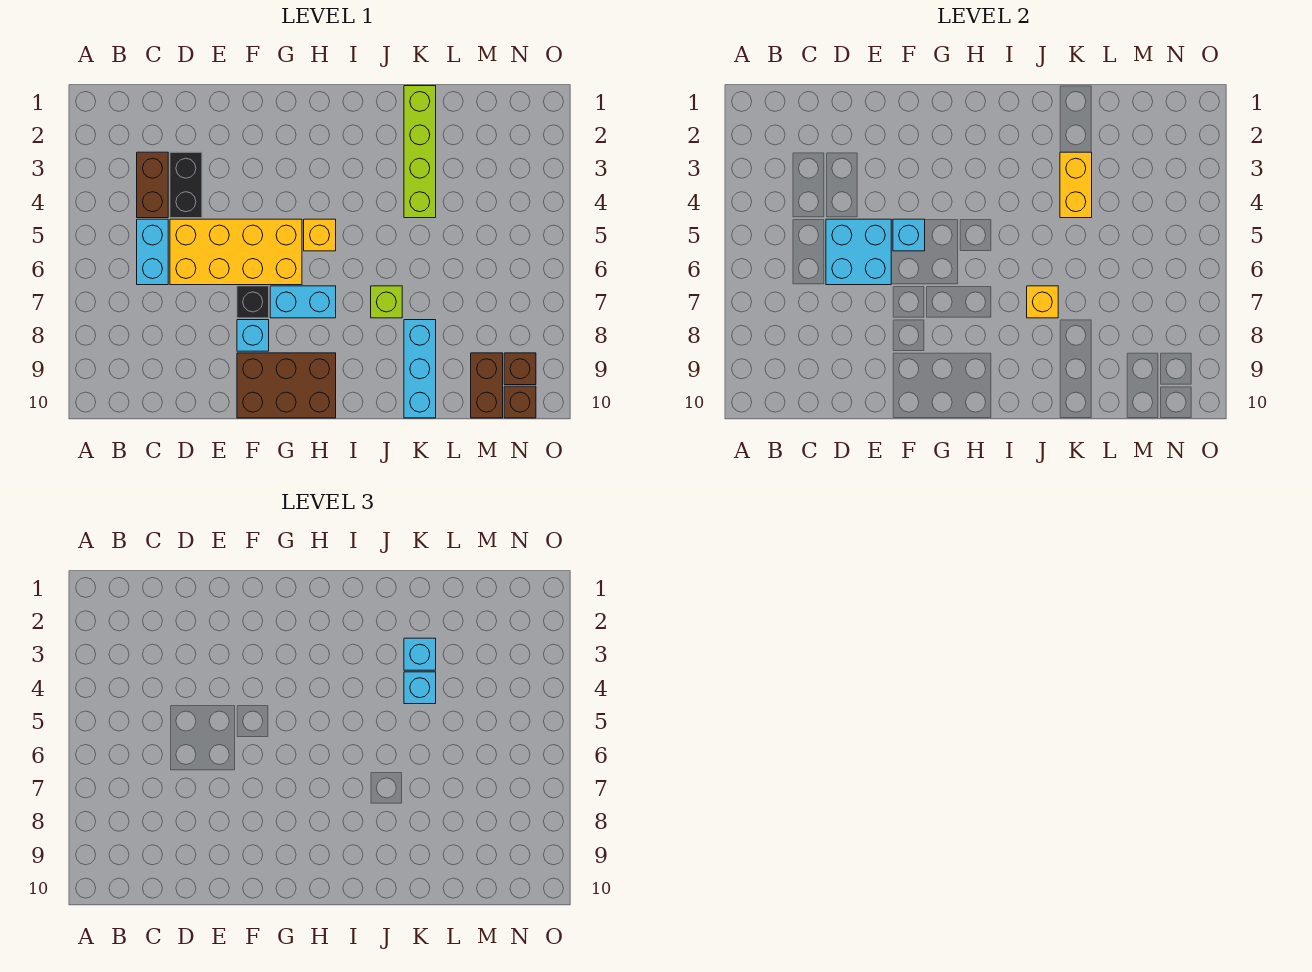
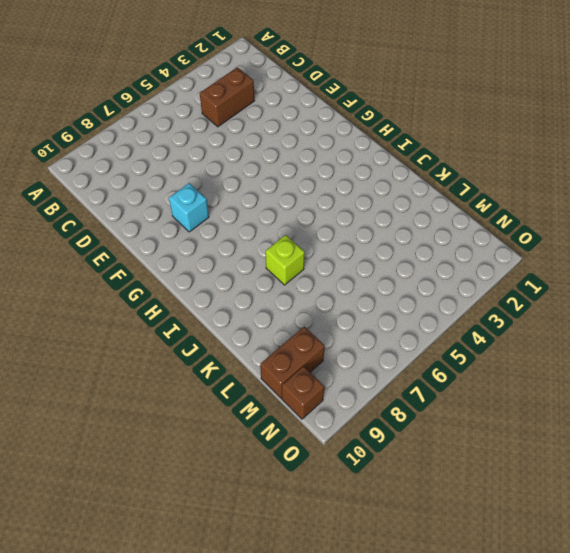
none -> cyan brick C5:C6 level 1
none -> black brick D3:D4 level 1
none -> yellow brick D5:G6 level 1

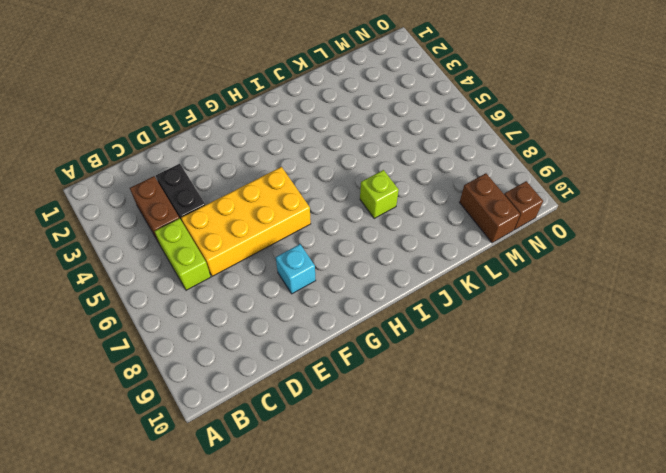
lime brick C5:C6 level 1 -> cyan brick C5:C6 level 1
none -> black brick F7 level 1
none -> brown brick F9:H10 level 1
none -> cyan brick G7:H7 level 1

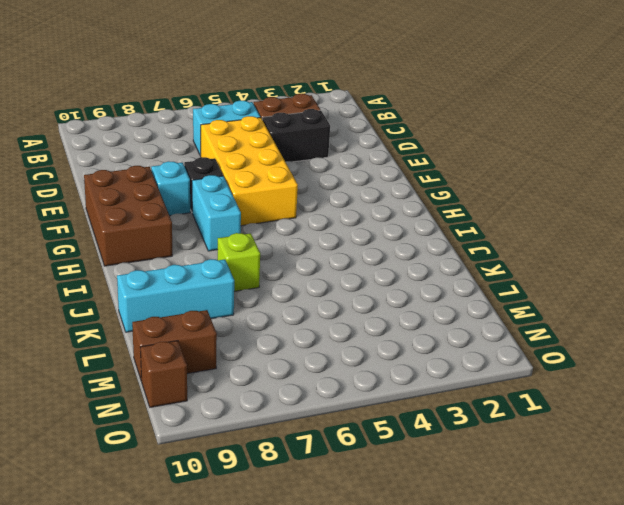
none -> yellow brick H5 level 1
none -> lime brick K1:K4 level 1
none -> brown brick N9 level 1

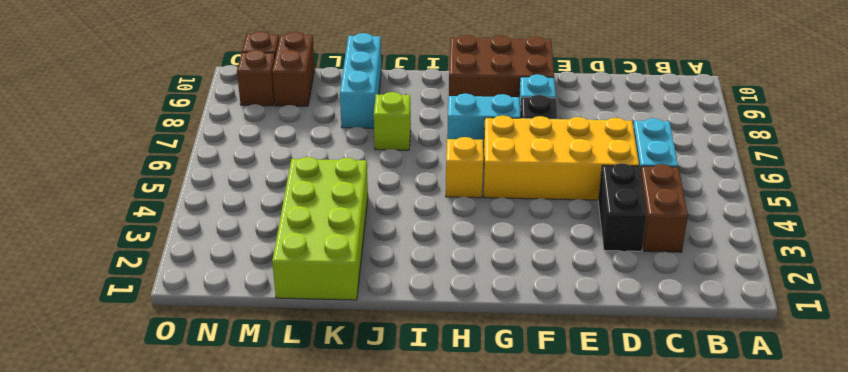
lime brick K1:L4 level 1 -> lime brick K1:K4 level 1
none -> cyan brick D5:E6 level 2
none -> cyan brick F5 level 2
none -> yellow brick J7 level 2

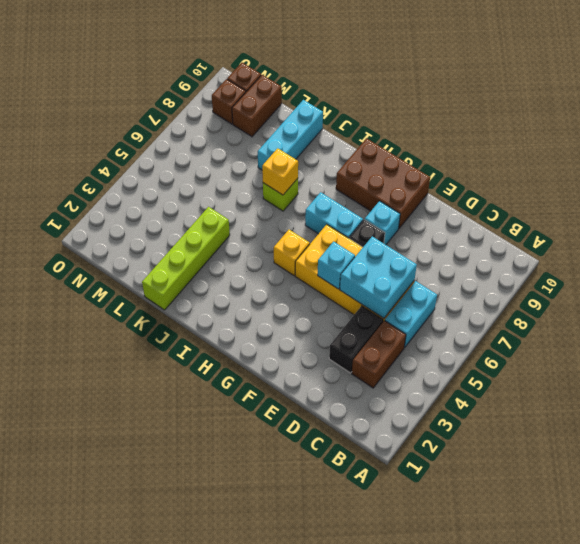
none -> yellow brick K3:K4 level 2
none -> cyan brick K3 level 3
none -> cyan brick K4 level 3

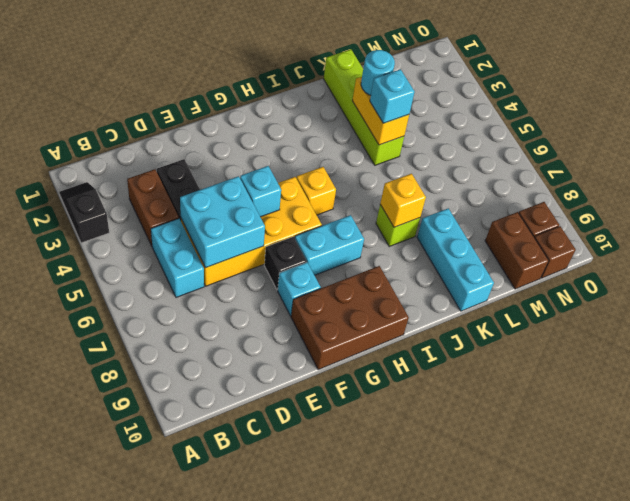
black slope A2:A3 level 1 top 3 -> none
cyan round brick K3 level 3 -> cyan brick K3 level 3

